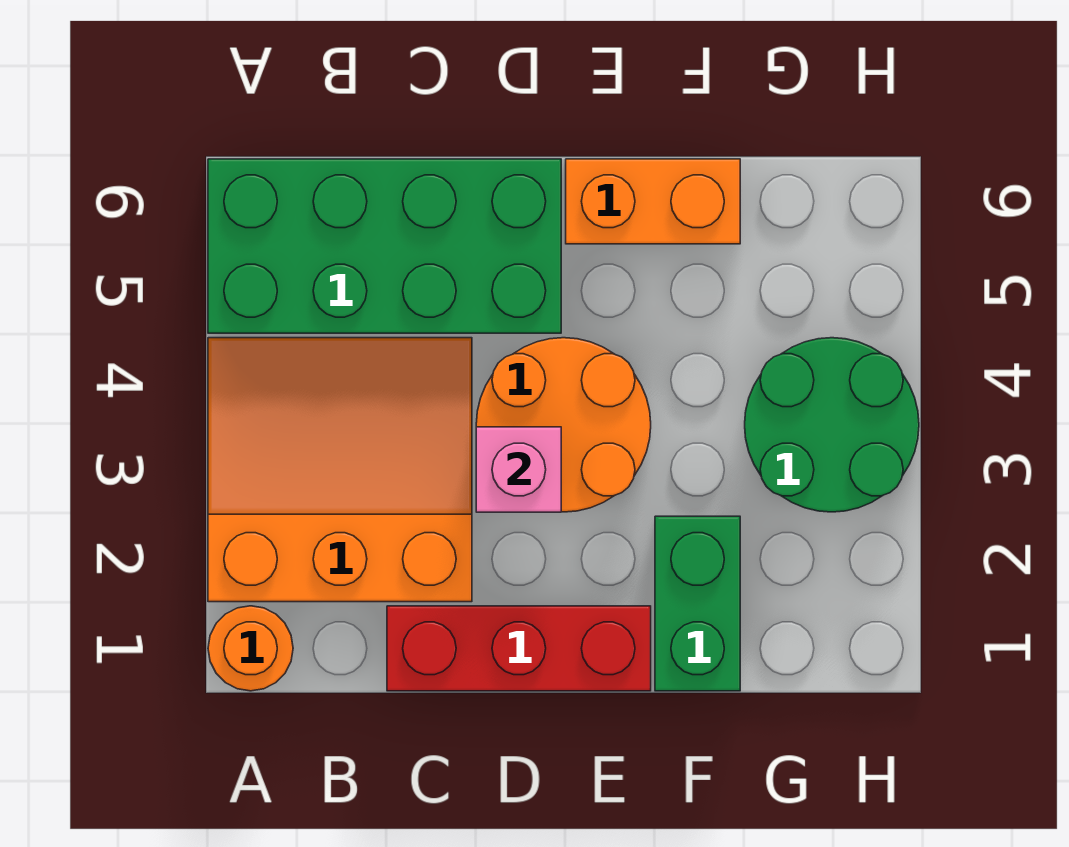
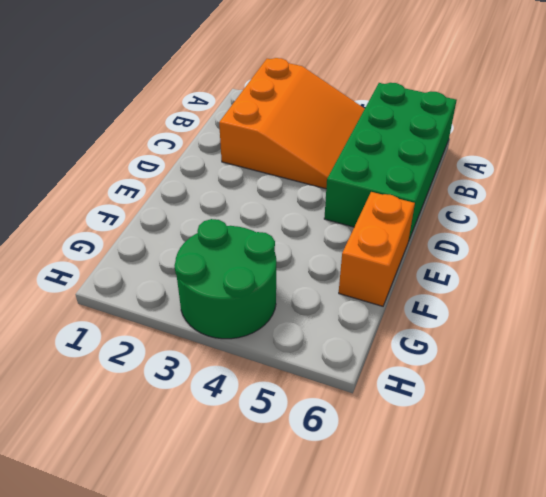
none -> orange round brick A1 level 1
none -> red brick C1:E1 level 1

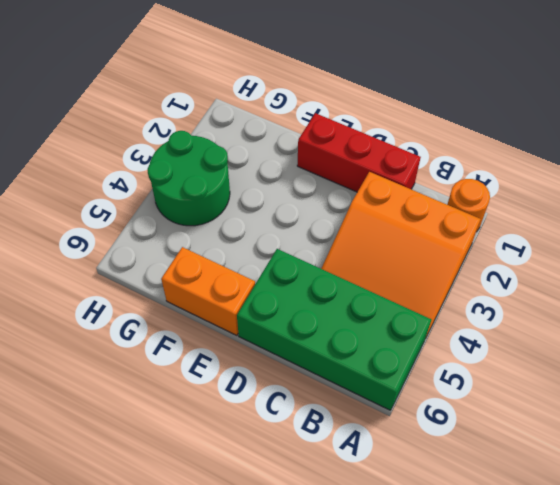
none -> orange round brick D3:E4 level 1
none -> green brick F1:F2 level 1

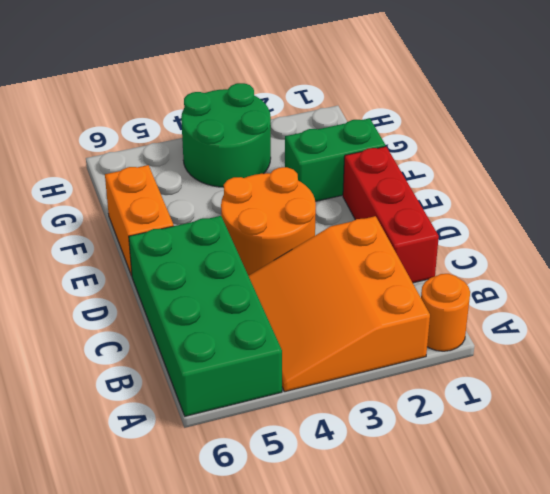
none -> pink brick D3 level 2

